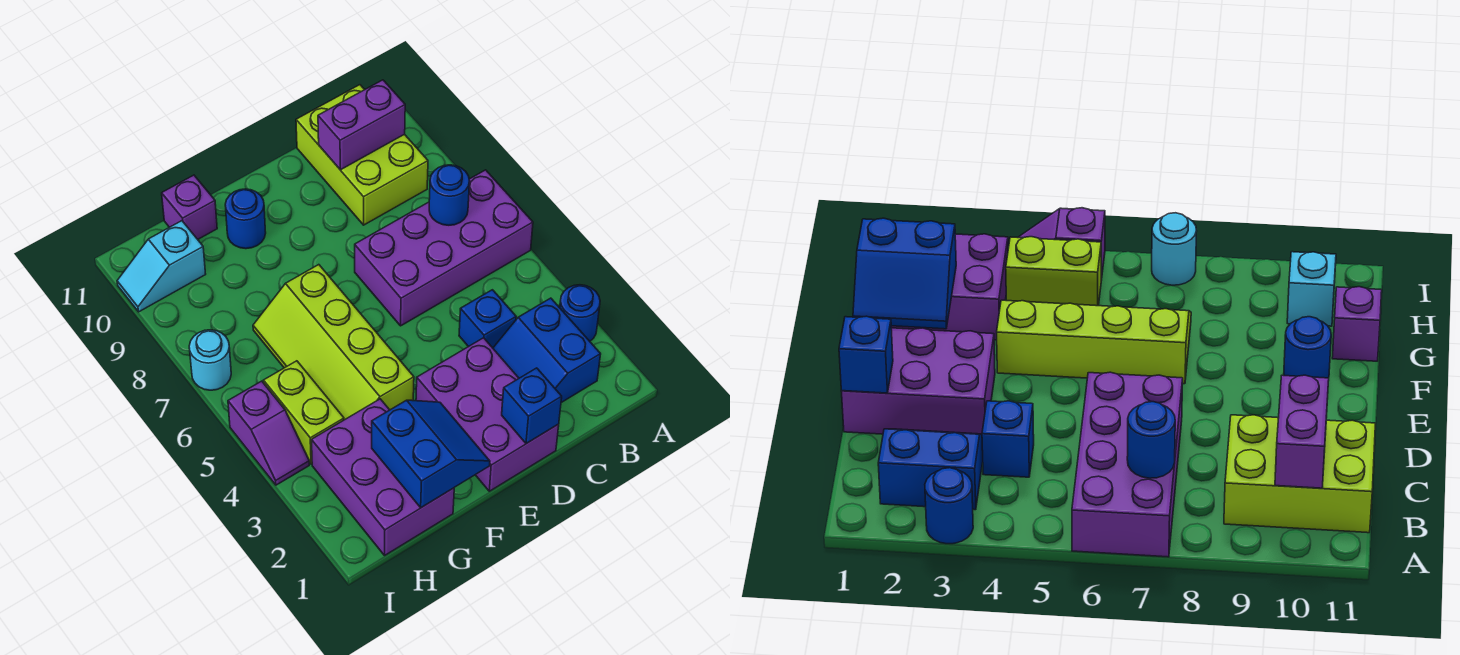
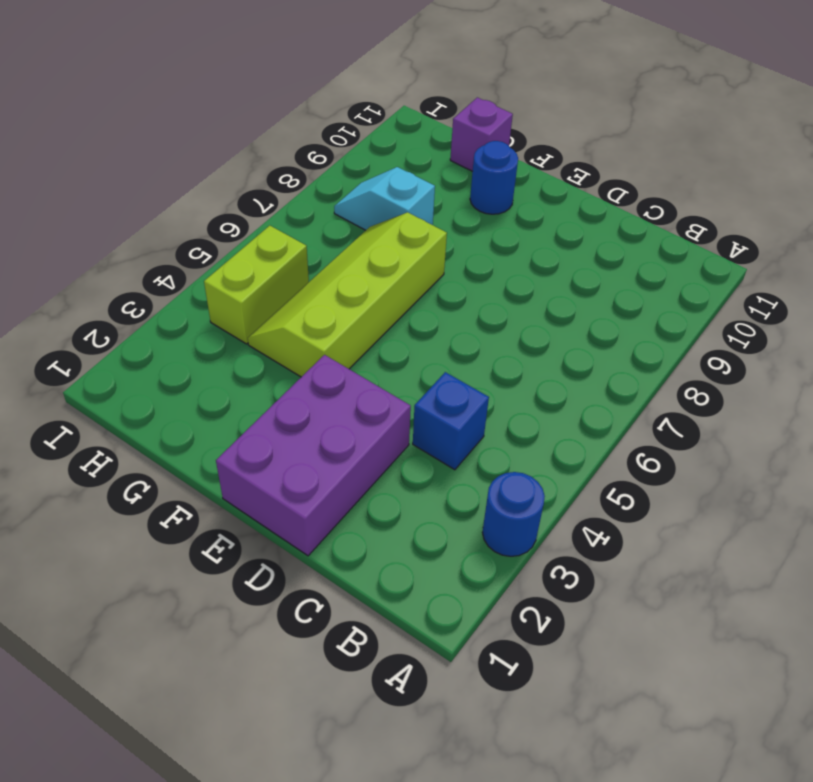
cyan slope G8:H8 level 1 top G -> cyan slope H10:I10 level 1 top H
none -> purple brick A6:D7 level 1
none -> blue slope B2:C3 level 1 top B
none -> lime brick B9:C11 level 1

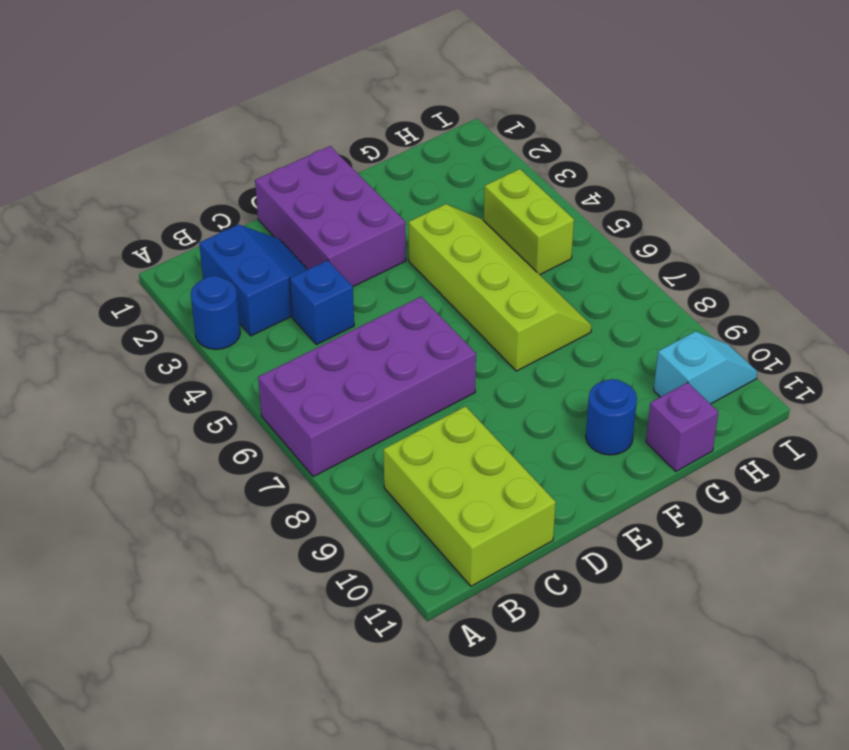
none -> purple brick G1:H3 level 1
none -> purple slope I4:I5 level 1 top 5
none -> cyan round brick I7 level 1

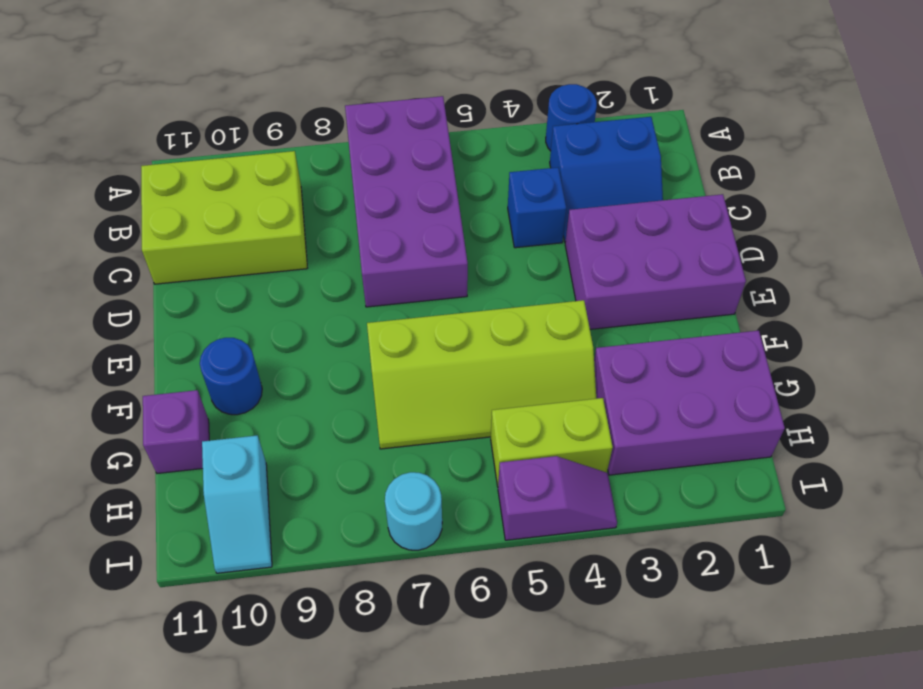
none -> blue round brick B7 level 2
none -> purple brick B10:C10 level 2
none -> blue brick D1 level 2

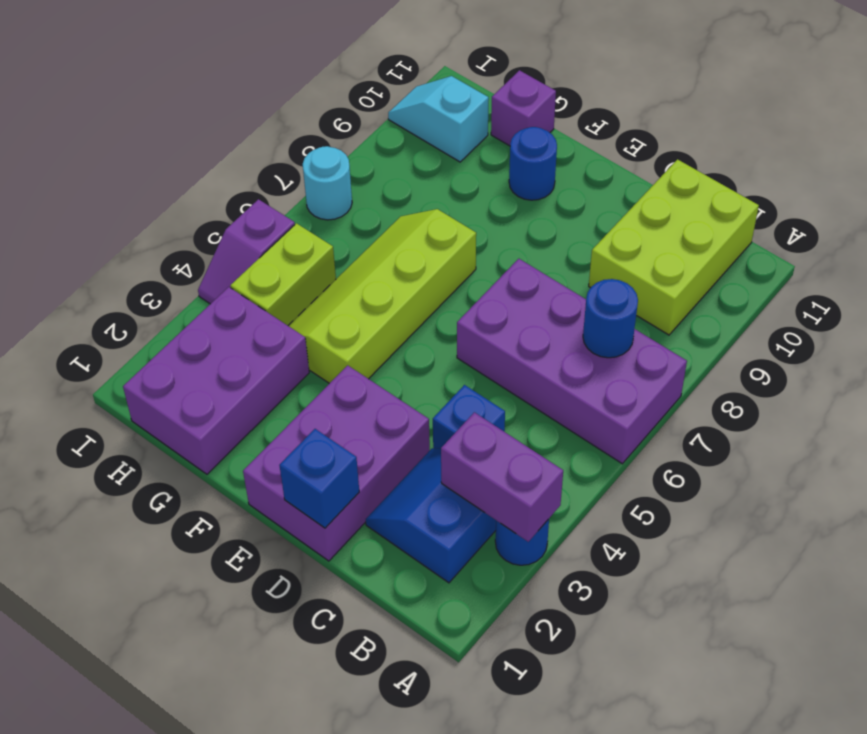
purple brick A3:B3 level 2 -> purple brick B10:C10 level 2
none -> blue slope F1:G2 level 2 top G

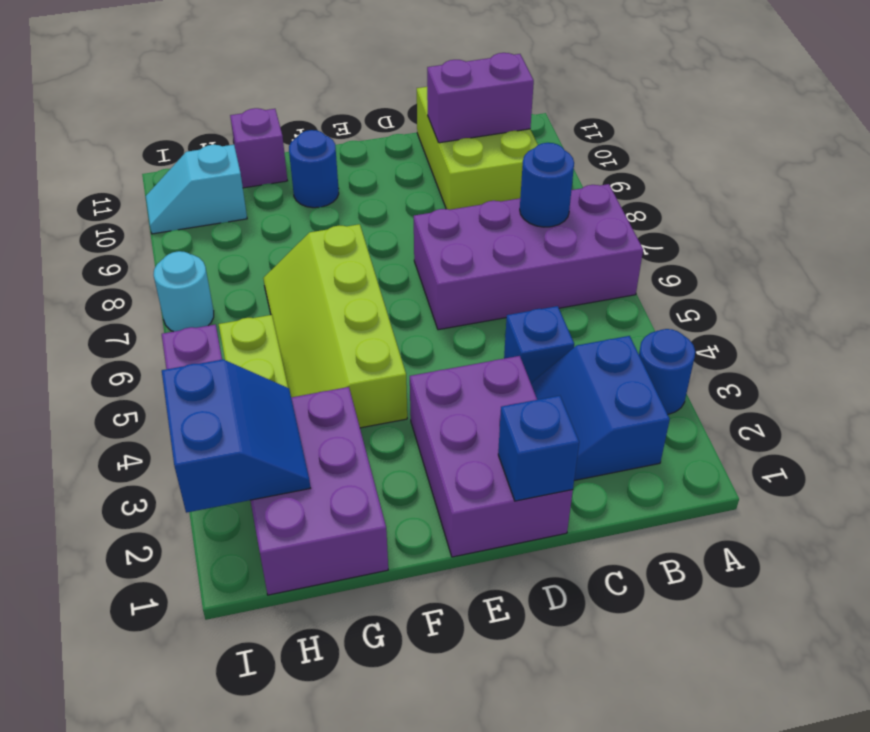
blue slope H2:I3 level 2 top I -> blue slope F1:G2 level 2 top G

